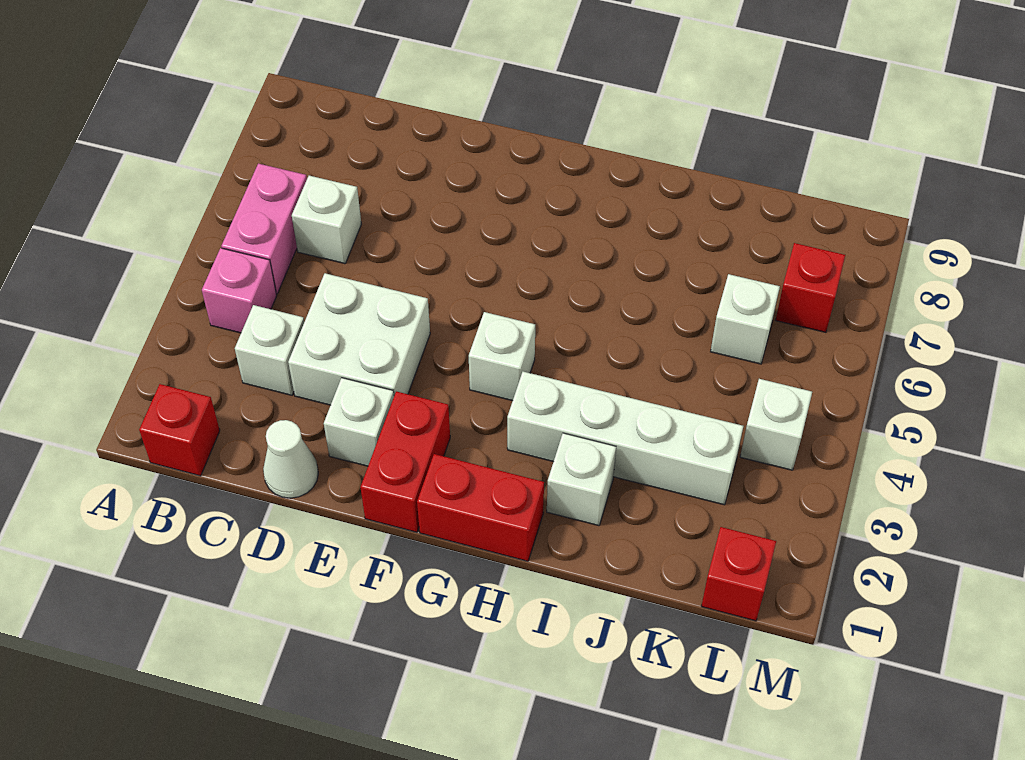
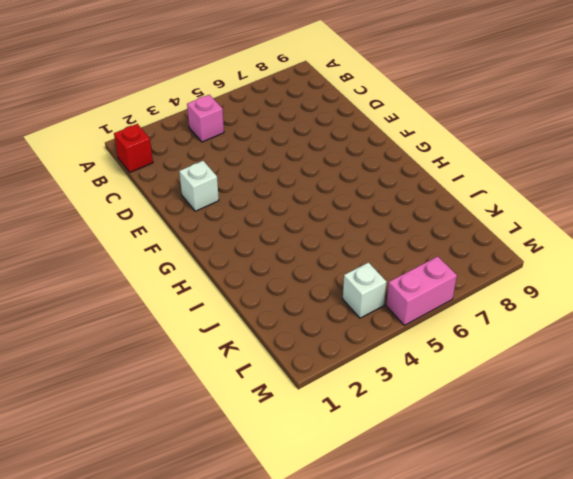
pink brick M5:M6 level 1 -> pink brick B5:B6 level 1
none -> white brick C3 level 1
none -> white brick C6 level 1
none -> white cone D1 level 1

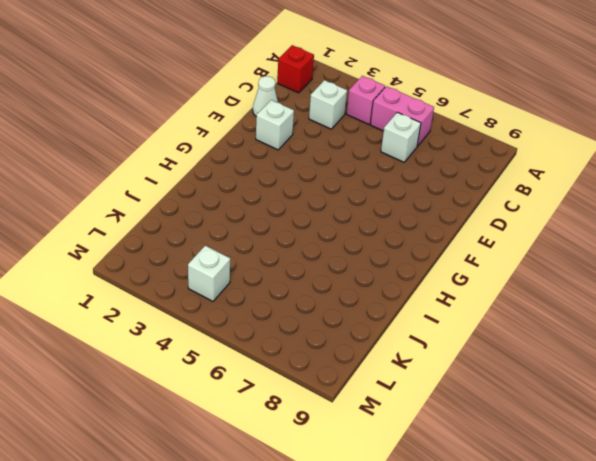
none -> white brick D3:E4 level 1
none -> red brick F1:F2 level 1
none -> red brick G1:H1 level 1

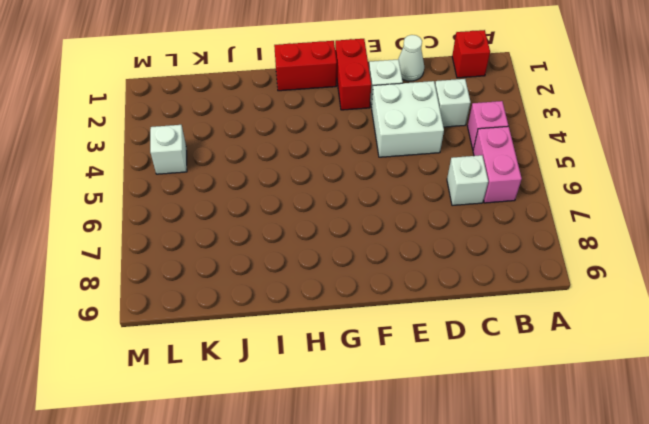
none -> white brick G4 level 1
none -> white brick H3:K3 level 1
none -> white brick I2 level 1

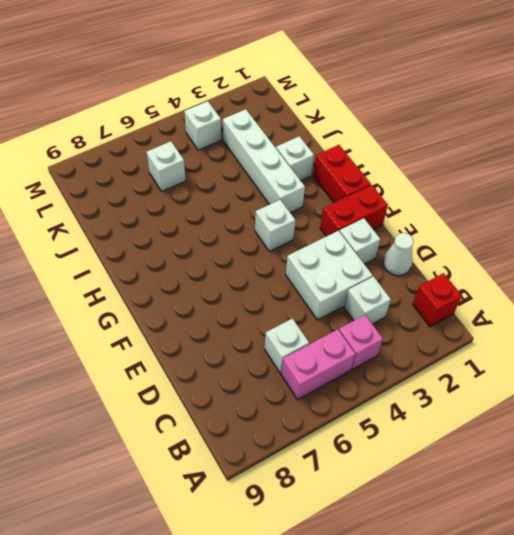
none -> red brick L1 level 1
none -> red brick L7 level 1

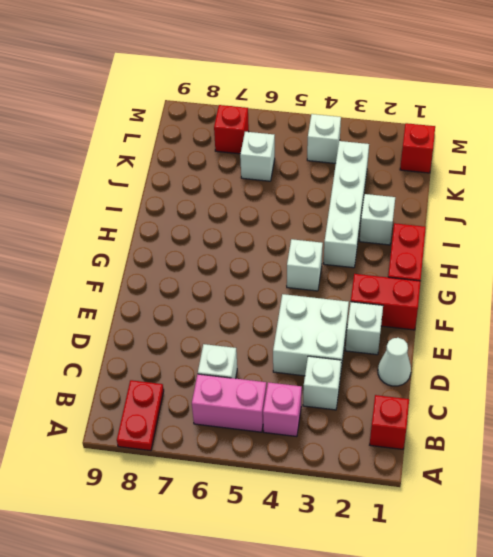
red plate A8:B8 level 1 -> none

